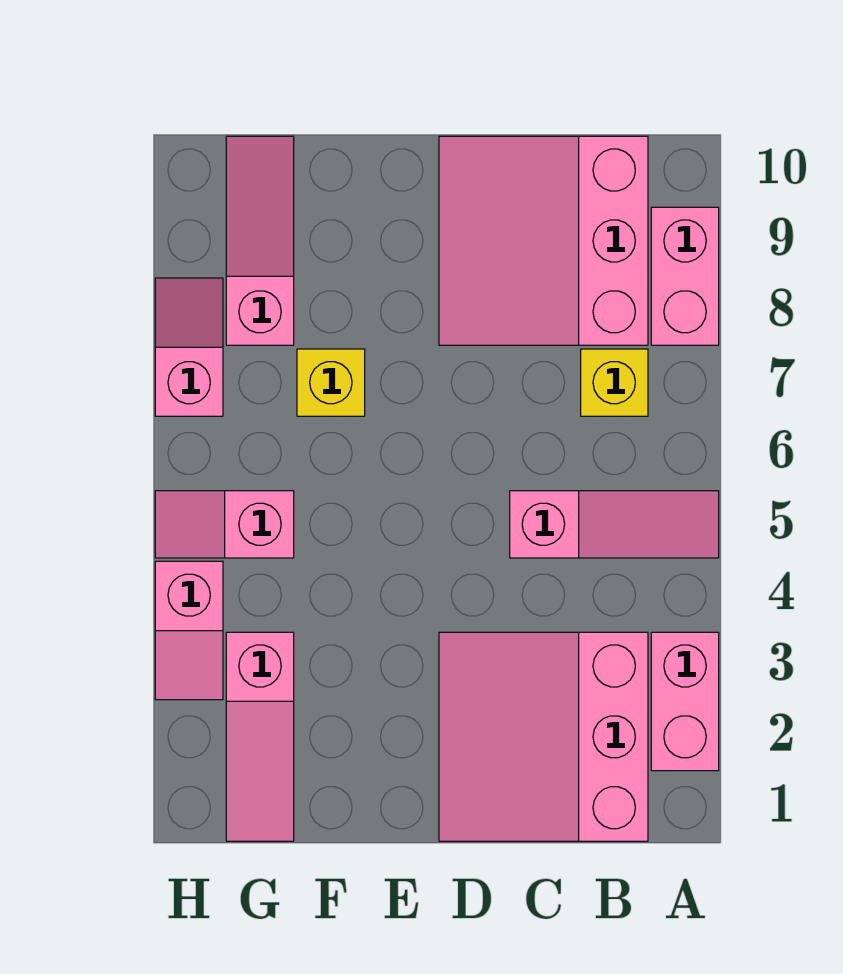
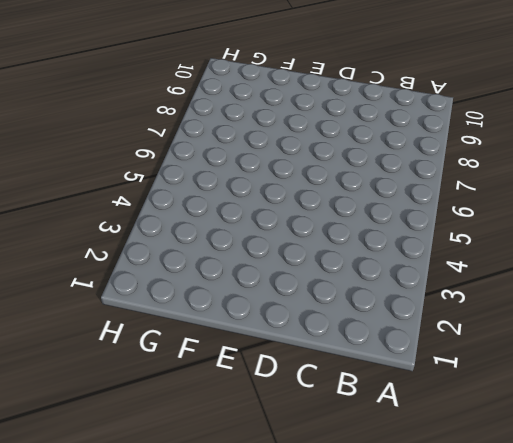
none -> pink brick A2:A3 level 1
none -> pink slope A5:C5 level 1 top C
none -> pink brick A8:A9 level 1

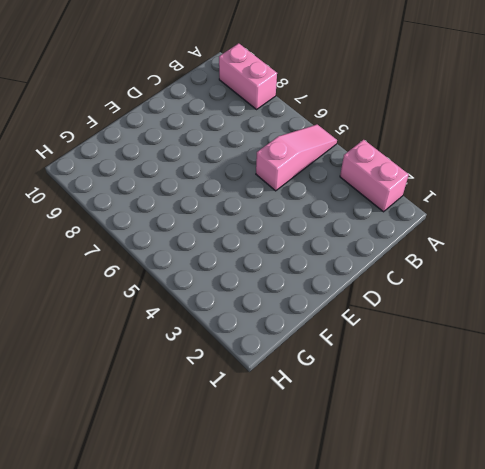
none -> pink slope B1:D3 level 1 top B
none -> yellow brick B7 level 1
none -> pink slope B8:D10 level 1 top B

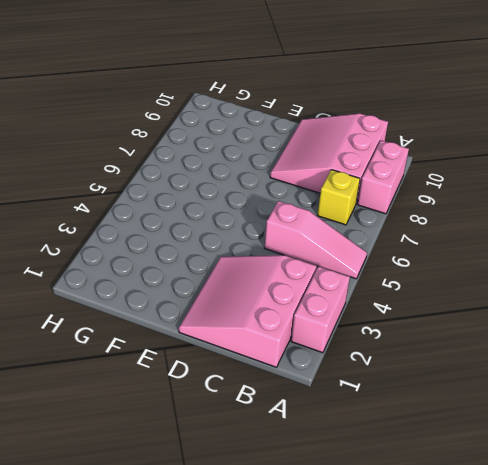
none -> yellow brick F7 level 1
none -> pink slope G1:G3 level 1 top 3
none -> pink slope G5:H5 level 1 top G

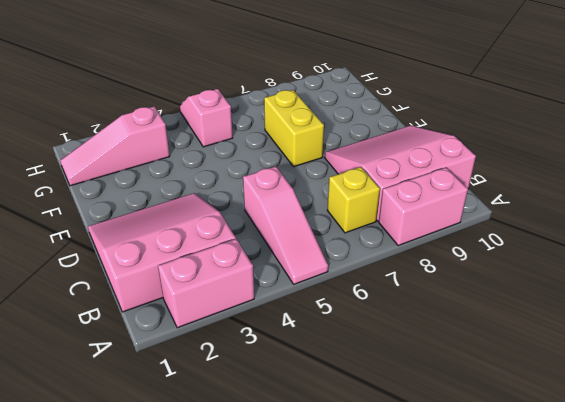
yellow brick E7:F7 level 1 -> yellow brick F7 level 1
none -> pink slope G8:G10 level 1 top 8
none -> pink slope H3:H4 level 1 top 4
none -> pink slope H7:H8 level 1 top 7

